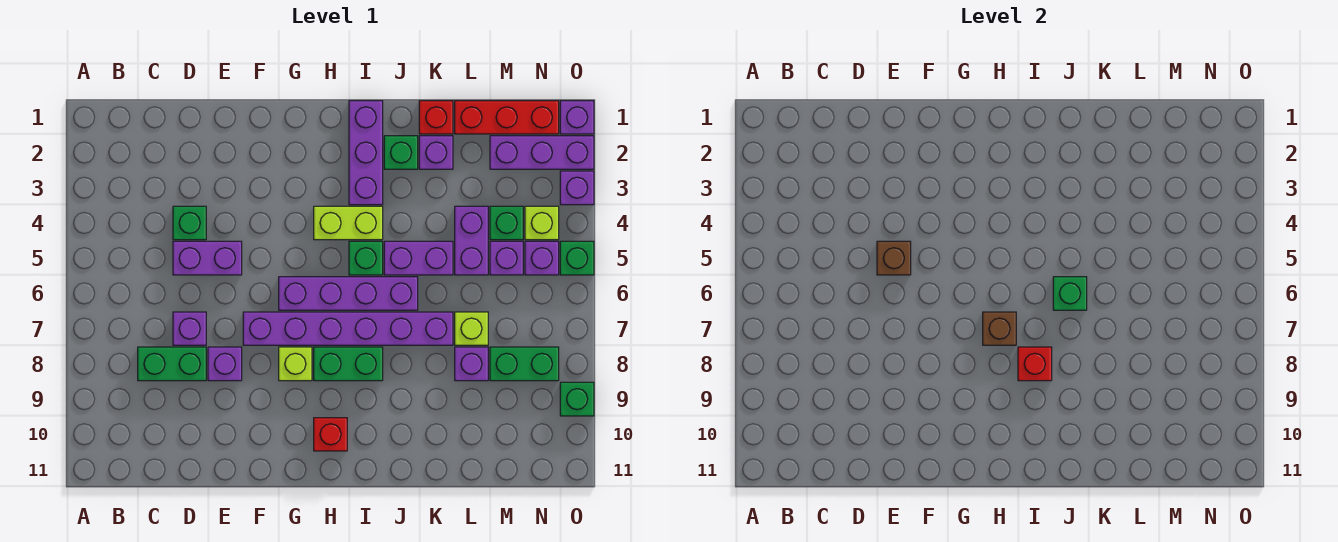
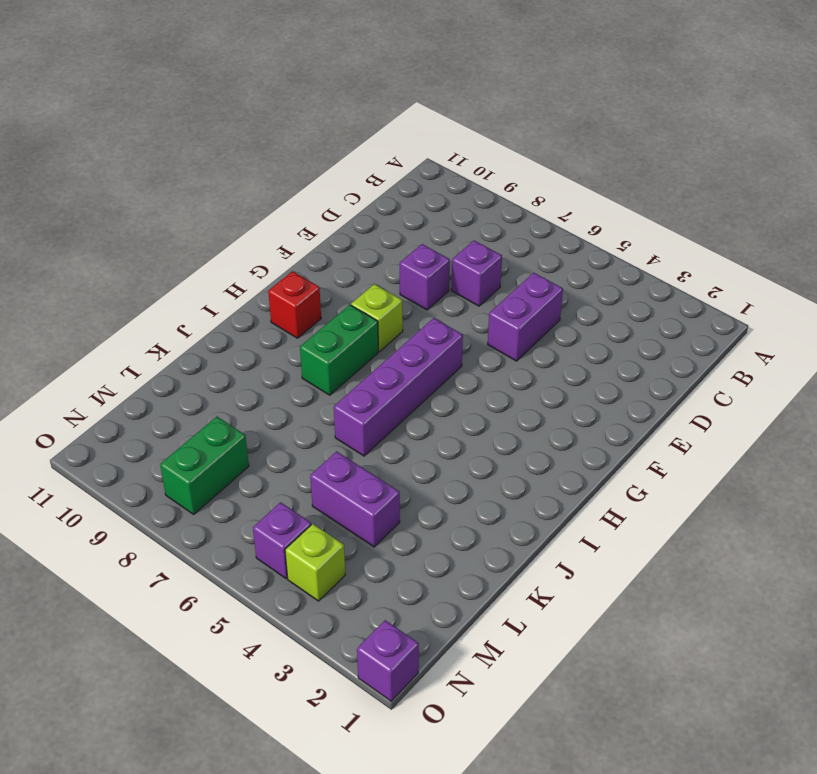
none -> green brick C8:D8 level 1
none -> green brick D4 level 1
none -> purple brick F7:K7 level 1
none -> lime brick H4:I4 level 1

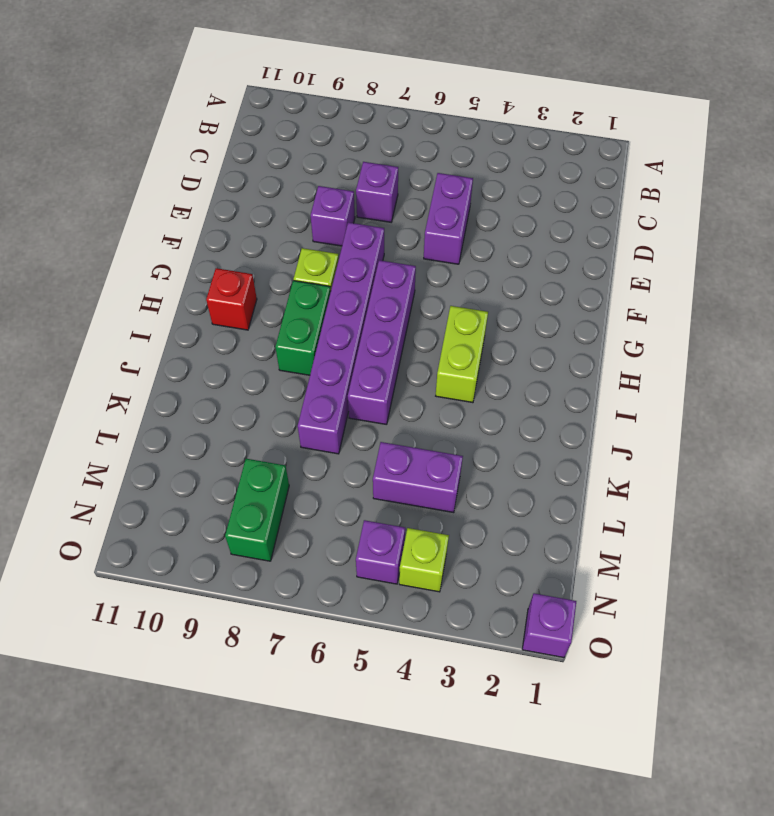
none -> green brick C8:D8 level 1
none -> green brick D4 level 1
none -> purple brick I1:I3 level 1
none -> green brick I5 level 1

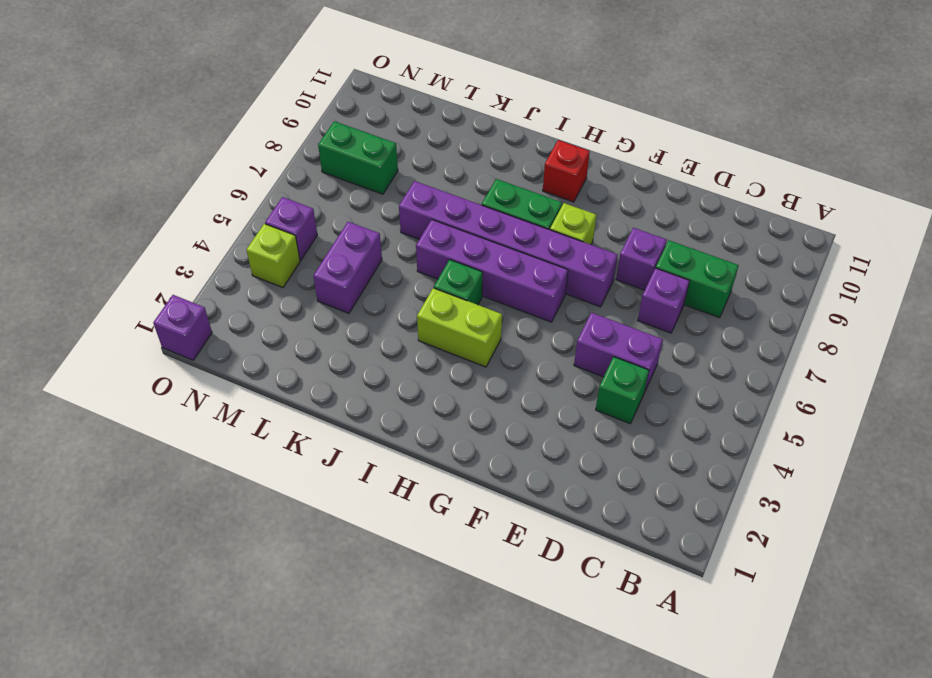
none -> purple brick I1:I3 level 1
none -> green brick J2 level 1
none -> purple brick J5:K5 level 1
none -> red brick K1 level 1

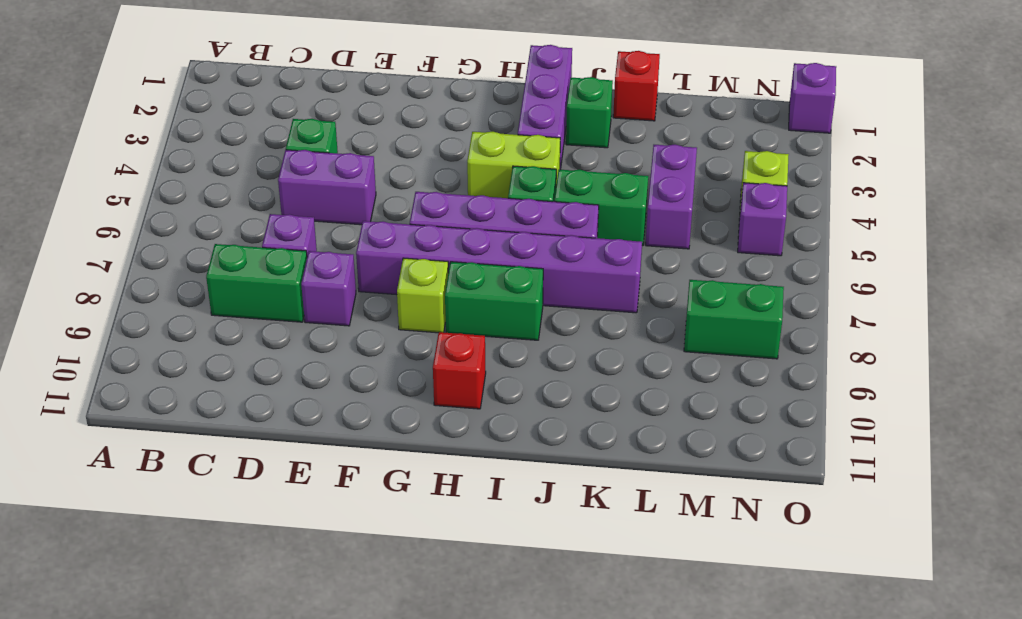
green brick J5:K5 level 1 -> purple brick J5:K5 level 1
none -> purple brick K2 level 1
none -> red brick L1:N1 level 1
none -> lime brick L7 level 1
none -> purple brick L8 level 1

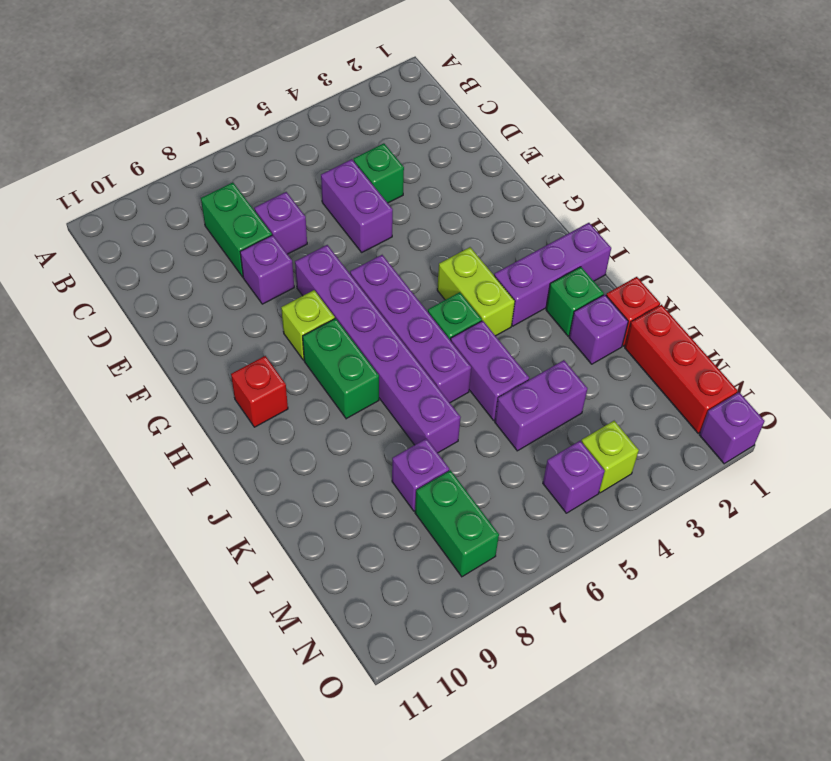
none -> lime brick L7 level 1
none -> purple brick M2:O2 level 1
none -> green brick M4 level 1
none -> purple brick M5 level 1

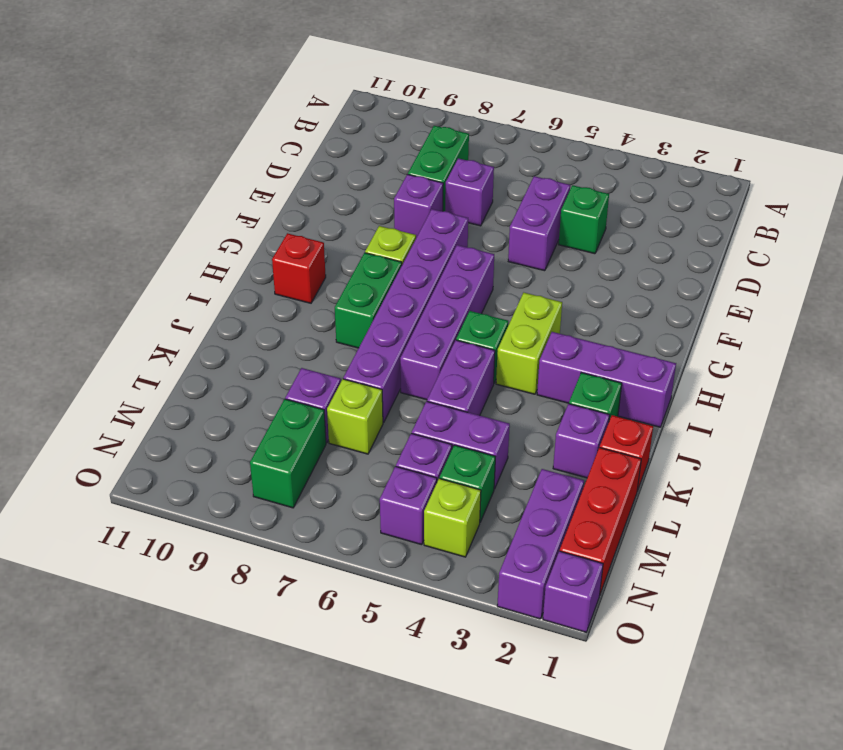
none -> purple brick O3 level 1
none -> green brick O5 level 1
none -> green brick O9 level 1
none -> brown brick E5 level 2

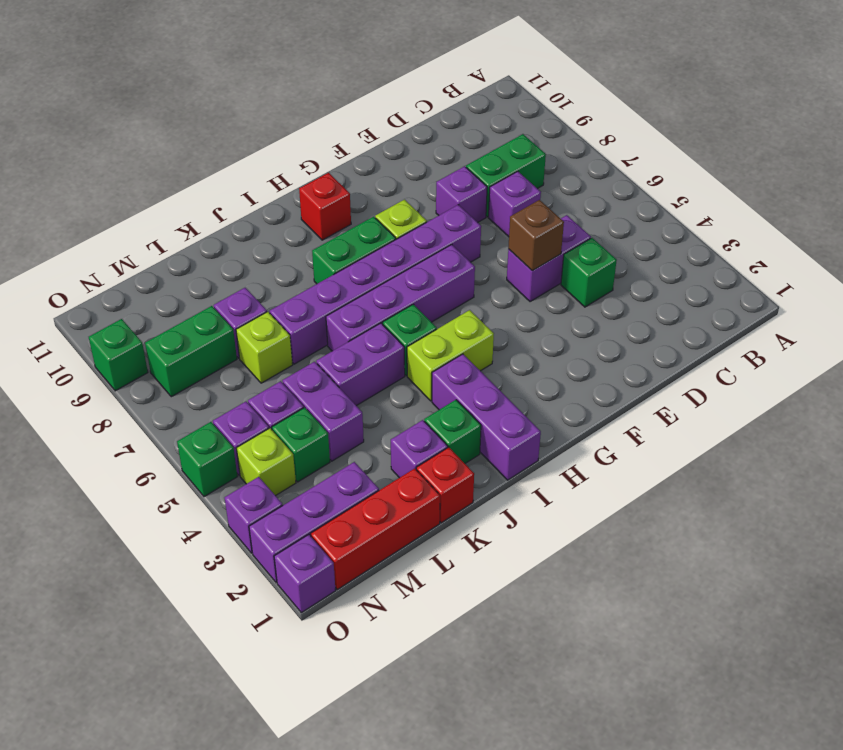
none -> brown brick H7 level 2
none -> red brick I8 level 2
none -> green brick J6 level 2

